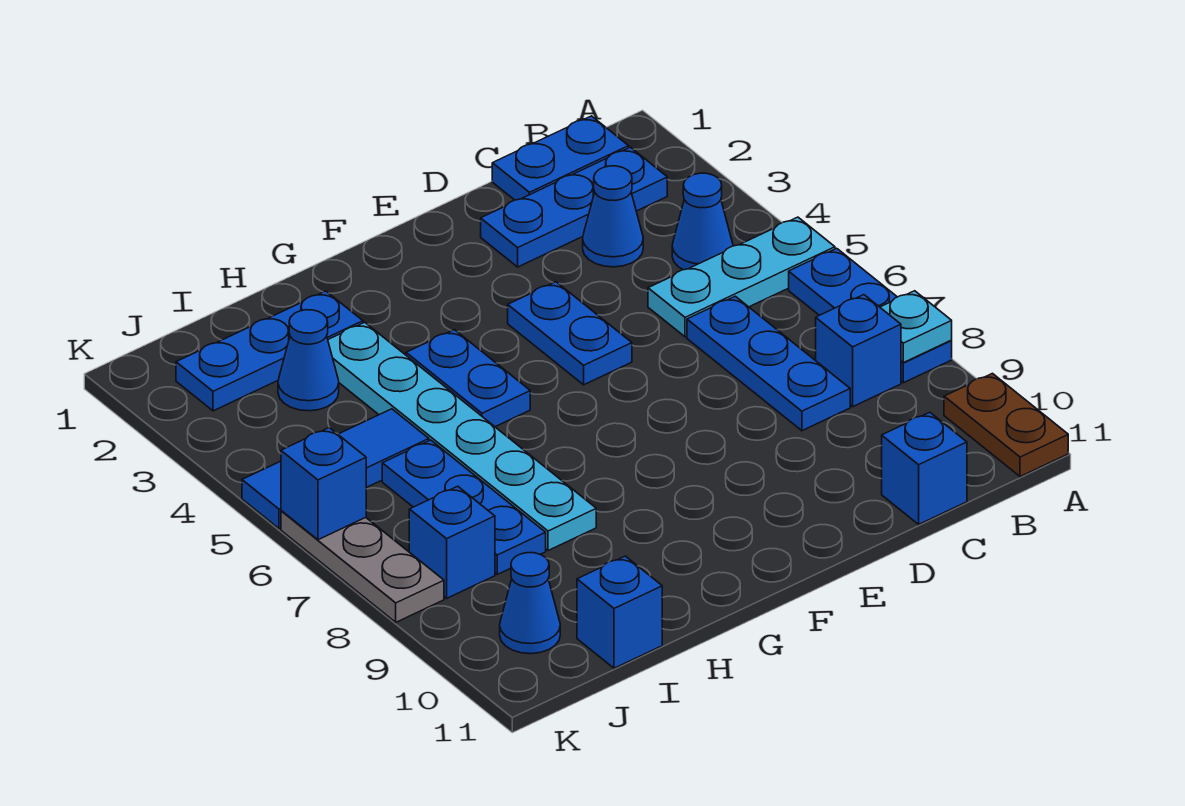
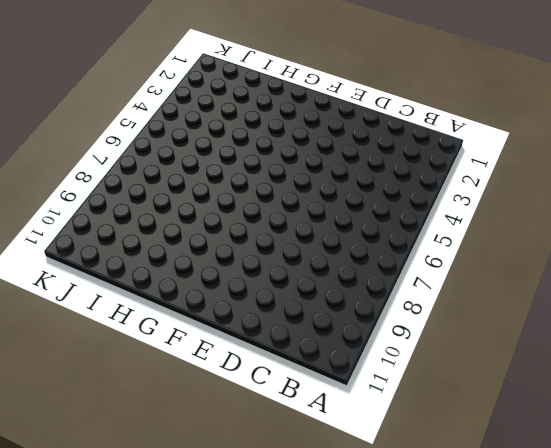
none -> cyan plate A5:C5 level 1
none -> blue plate A6:A8 level 1
none -> brown plate A10:A11 level 1

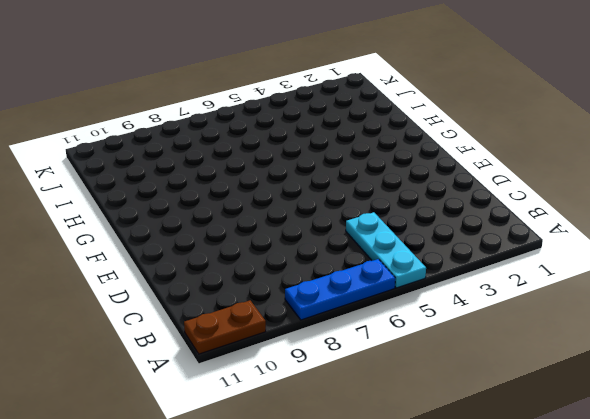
none -> blue plate B1:C1 level 1
none -> blue plate B2:D2 level 1
none -> blue cone B4 level 1

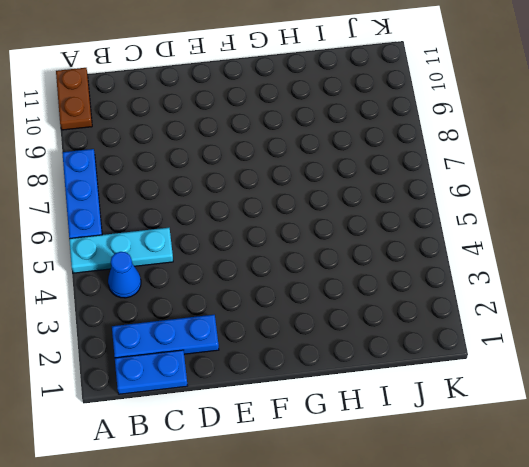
none -> blue brick B8 level 1
none -> blue cone C3 level 1
none -> blue plate C6:C8 level 1

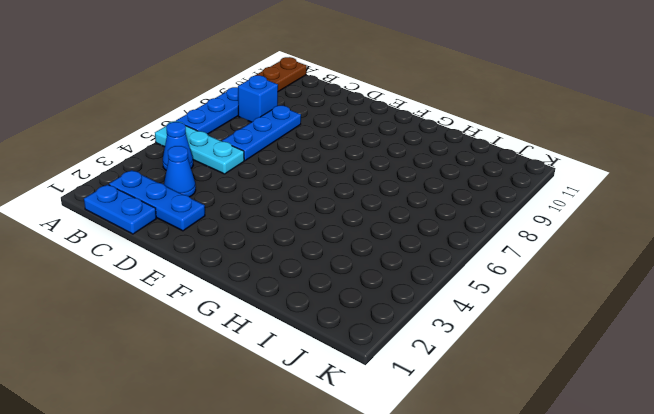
none -> blue brick C11 level 1
none -> blue plate E4:E5 level 1
none -> blue plate G4:G5 level 1

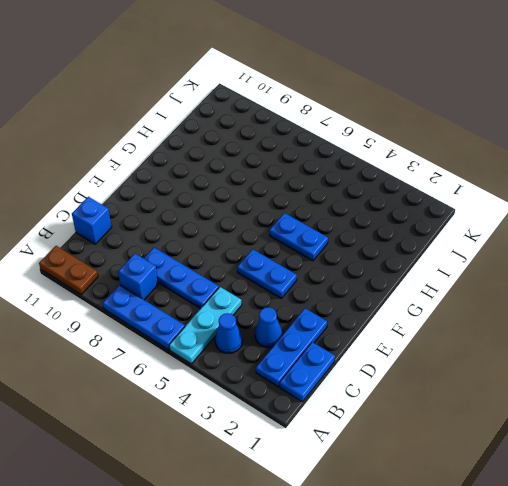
none -> blue plate H2:J2 level 1
none -> cyan plate H3:H8 level 1
none -> blue cone I3 level 1

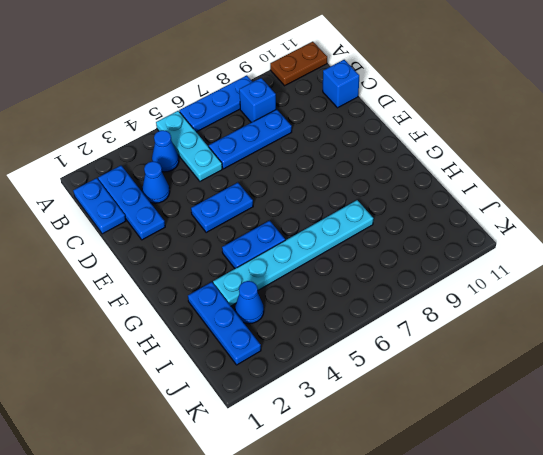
none -> blue tile I5:K5 level 1
none -> blue plate I6:I8 level 1
none -> blue brick I11 level 1

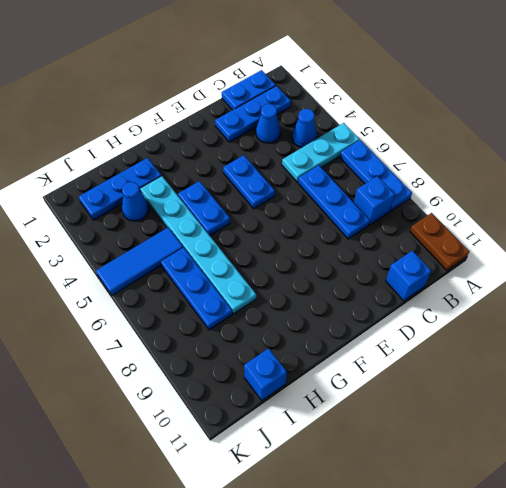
none -> blue brick J8 level 1
none -> blue cone J10 level 1
none -> grey plate K6:K8 level 1

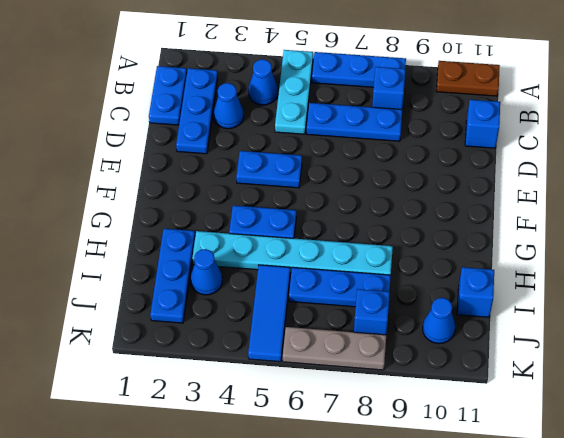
none -> cyan plate A8 level 2
none -> blue brick K6 level 2

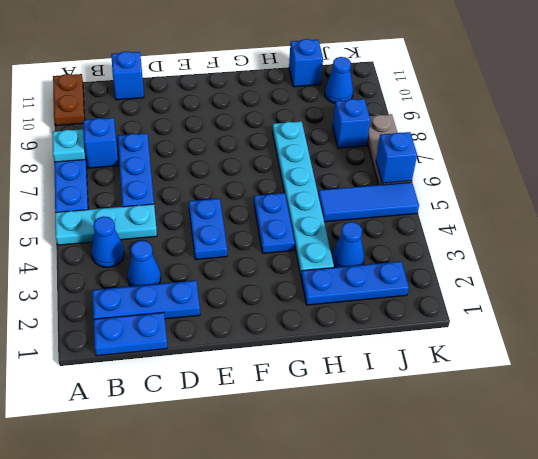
none -> blue plate I6:I8 level 1

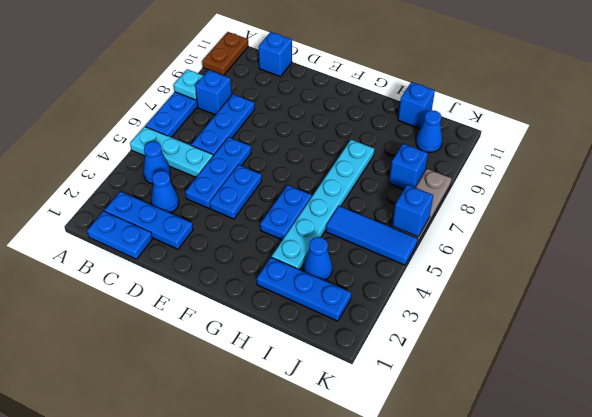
blue plate D4:D6 level 1 -> blue plate I6:I8 level 1

